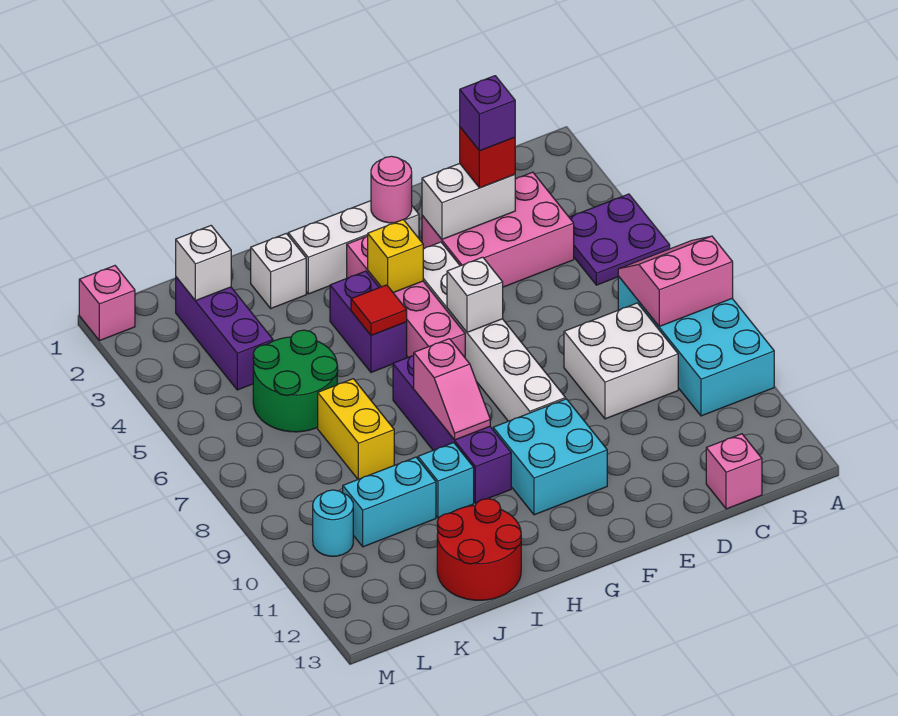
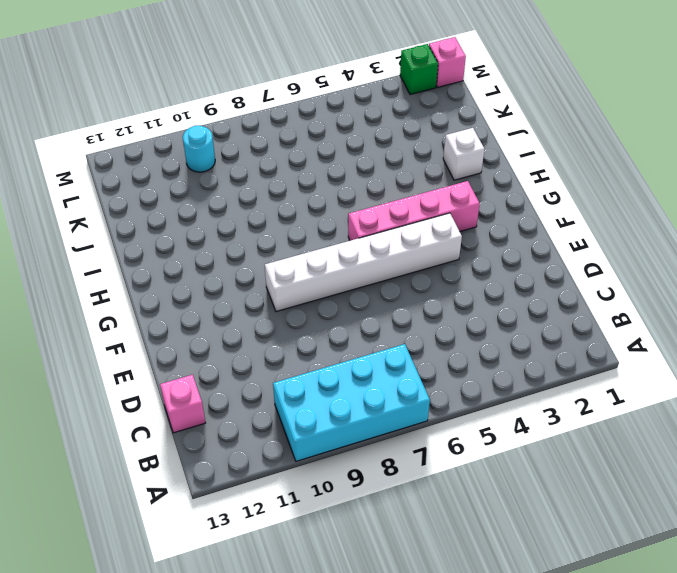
green brick M2 level 1 -> none
none -> purple plate A4:B5 level 1
none -> pink brick C3:E4 level 1
none -> white brick C8:D9 level 1
none -> white brick F2:H2 level 1

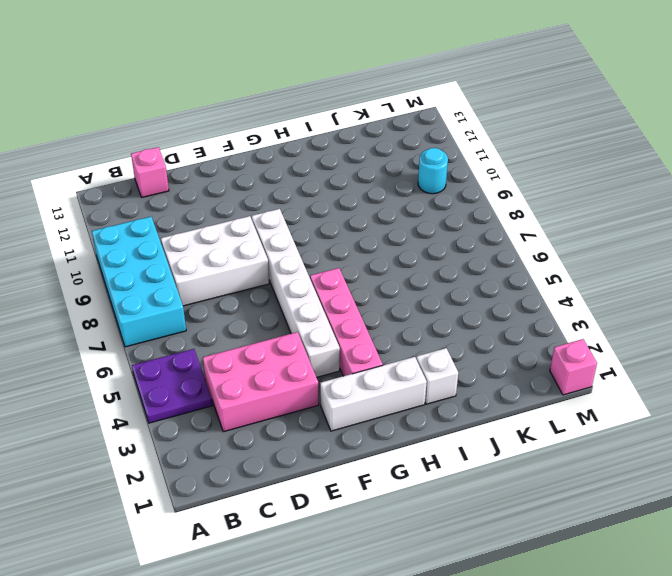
white brick C8:E9 level 1 -> white brick C8:D9 level 1
none -> cyan brick F10:G11 level 1
none -> purple brick H4:H5 level 1
none -> purple brick H7:H10 level 1
none -> cyan brick I10 level 1

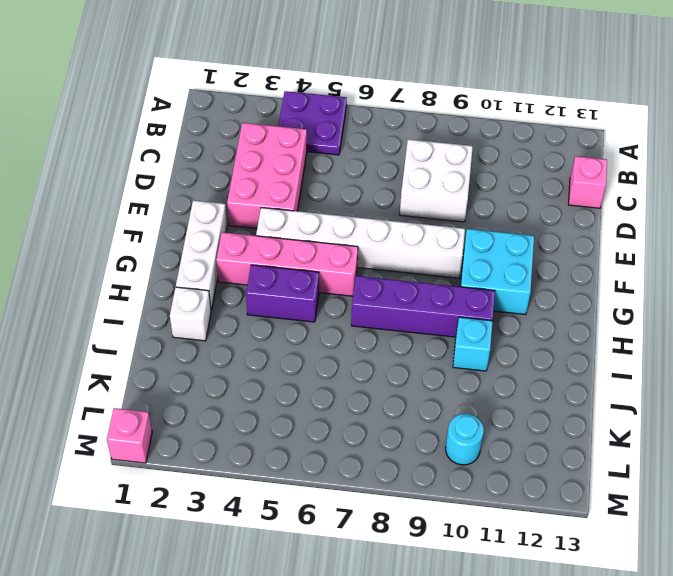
none -> cyan brick A7:B10 level 1
none -> red round brick I12:J13 level 1
none -> green round brick J5:K6 level 1
none -> yellow brick J7:J8 level 1

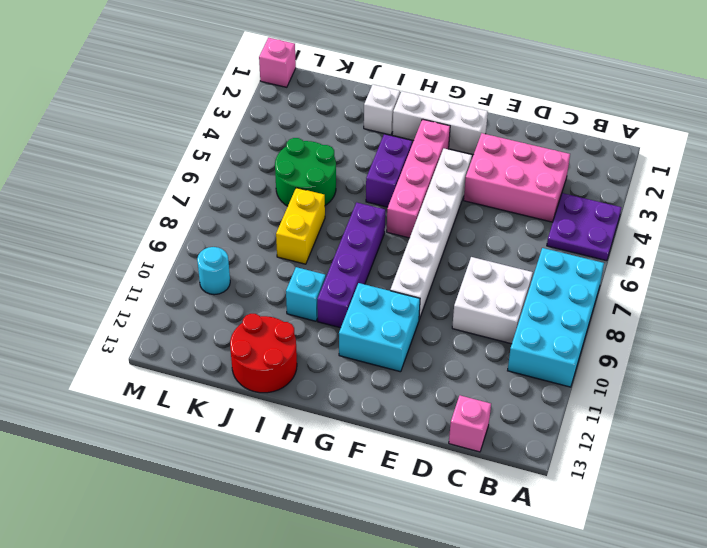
none -> cyan brick J10:K10 level 1
none -> purple brick K2:K4 level 1
none -> pink slope A7:B8 level 2 top 8
none -> white brick D3:E3 level 2

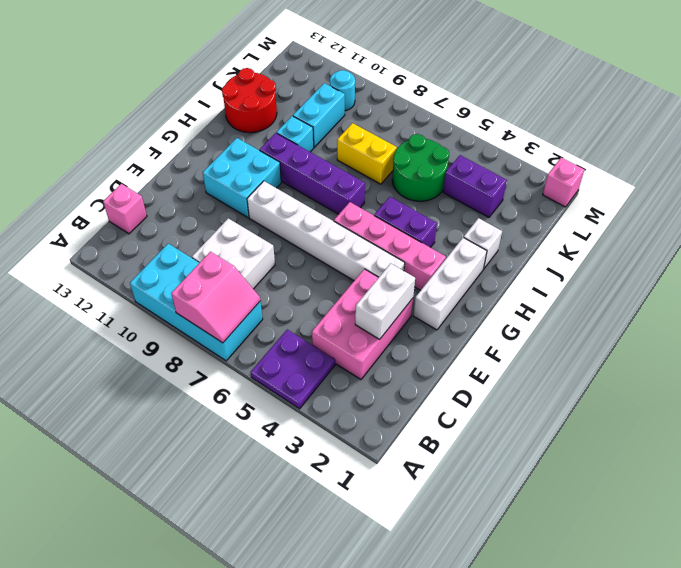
purple brick K3:K4 level 1 -> purple brick K2:K4 level 1
none -> pink round brick F2 level 2
none -> white brick F6 level 2
none -> yellow brick G4 level 2
none -> red tile H5 level 2

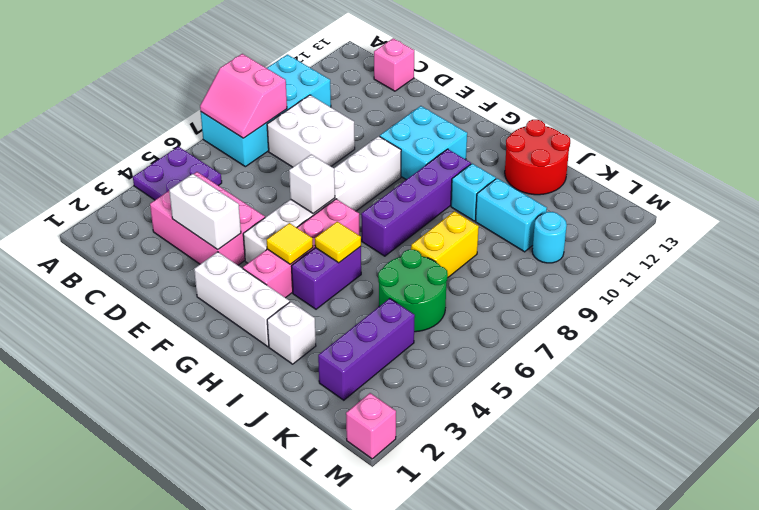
yellow tile G4 level 2 -> yellow brick G4 level 2
yellow tile H5 level 2 -> red tile H5 level 2
none -> pink round brick F2 level 2
none -> pink slope H8:H9 level 2 top 8
none -> white brick K2 level 2
none -> red brick D3 level 3

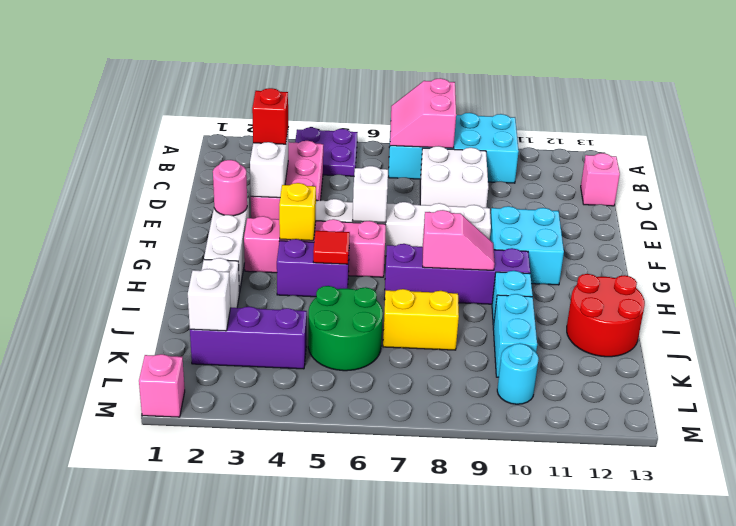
none -> purple brick D3 level 4

